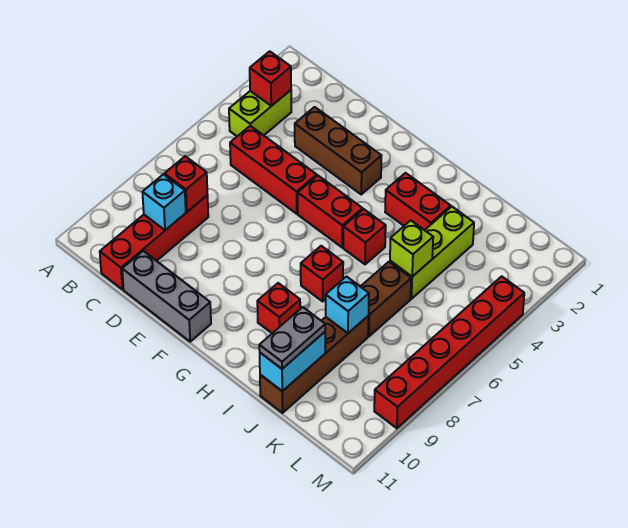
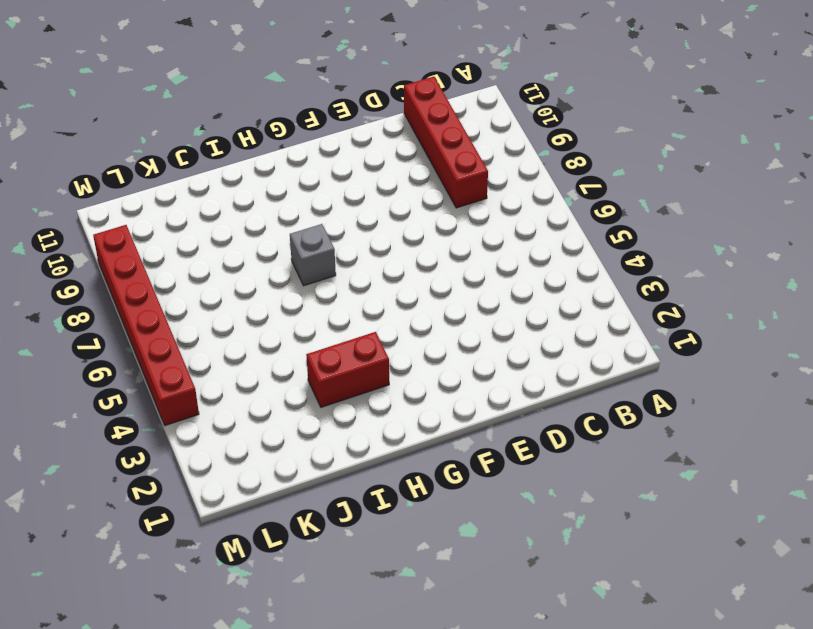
grey brick H7 level 1 -> red brick H7 level 1
none -> lime brick B3:B4 level 1
none -> red brick C5:E5 level 1
none -> brown brick D3:F3 level 1

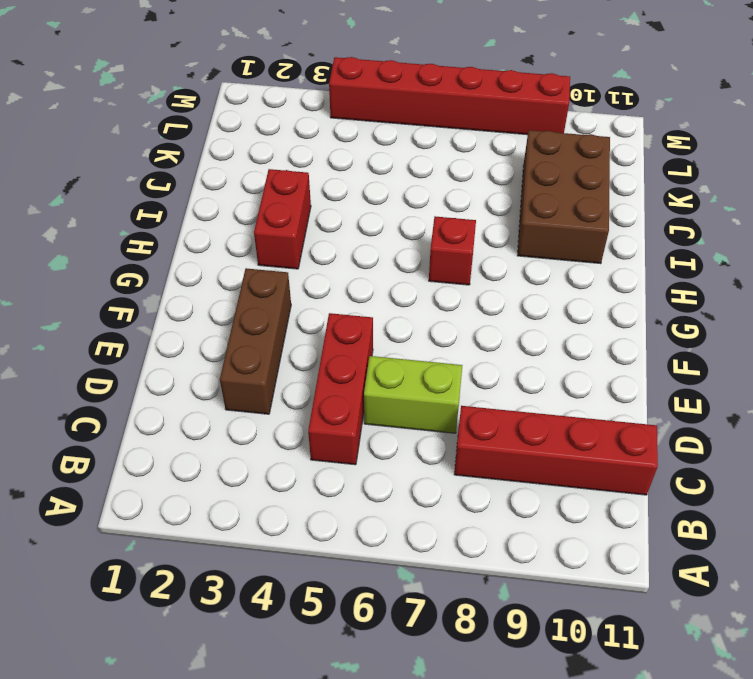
lime brick D6:D7 level 1 -> lime brick B3:B4 level 1
brown brick I9:K10 level 1 -> brown brick J8:J11 level 1
none -> grey brick D11:F11 level 1
none -> red brick F5:G5 level 1
none -> red brick H5 level 1

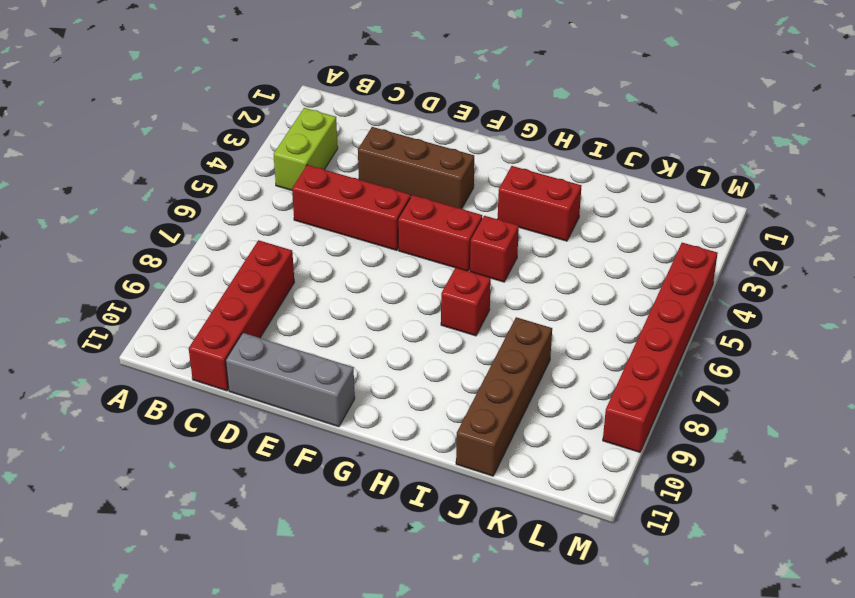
none -> red brick H9 level 1
none -> lime brick J3:J5 level 1
none -> brown brick J6:J7 level 1

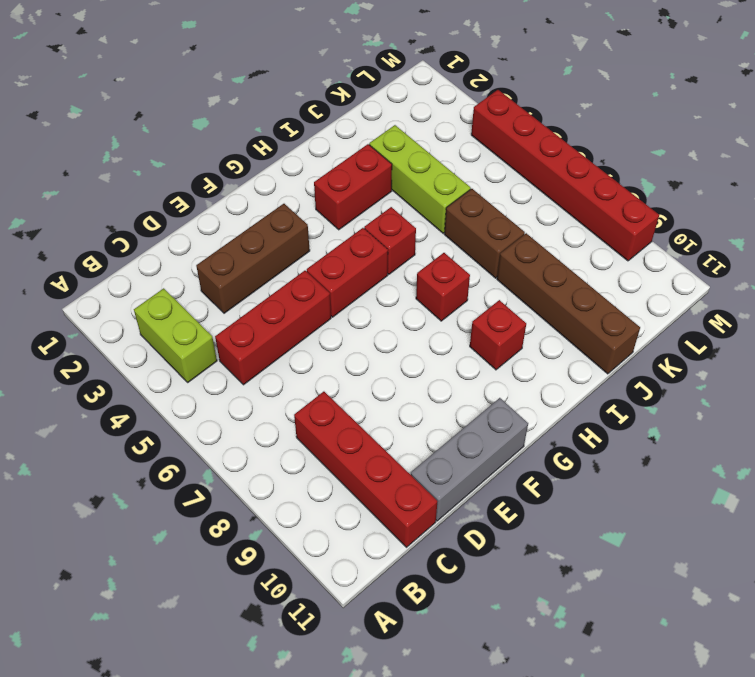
none -> red brick B3 level 2
none -> red brick C8 level 2
none -> cyan brick C9 level 2

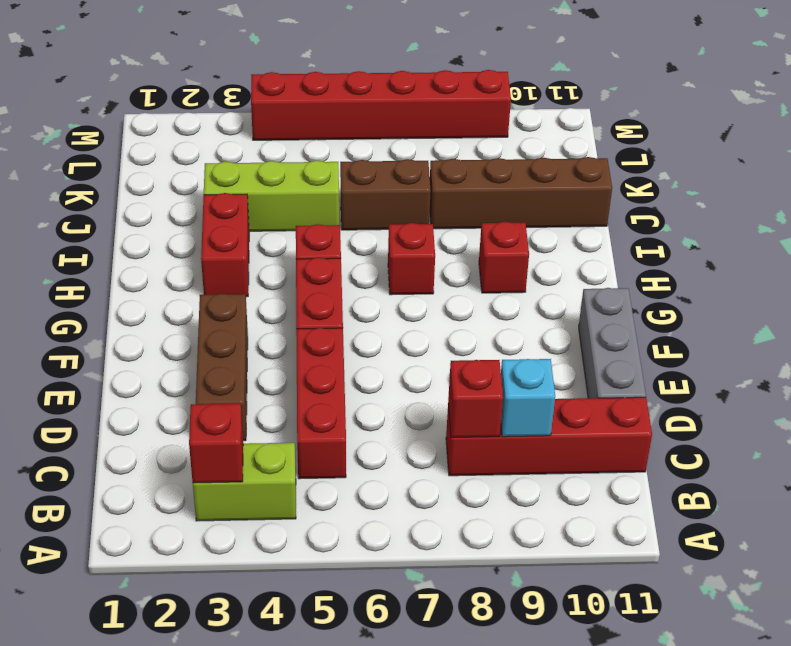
none -> lime brick J5 level 2
none -> cyan brick J8 level 2
none -> cyan brick J10:J11 level 2

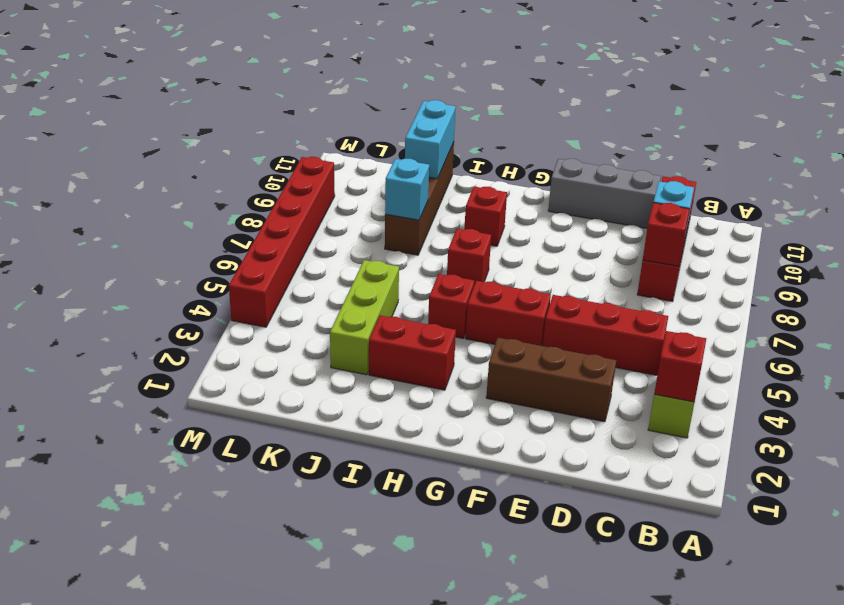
none -> brown brick J6:J7 level 1
none -> lime brick J5 level 2
none -> grey plate J10:J11 level 3

